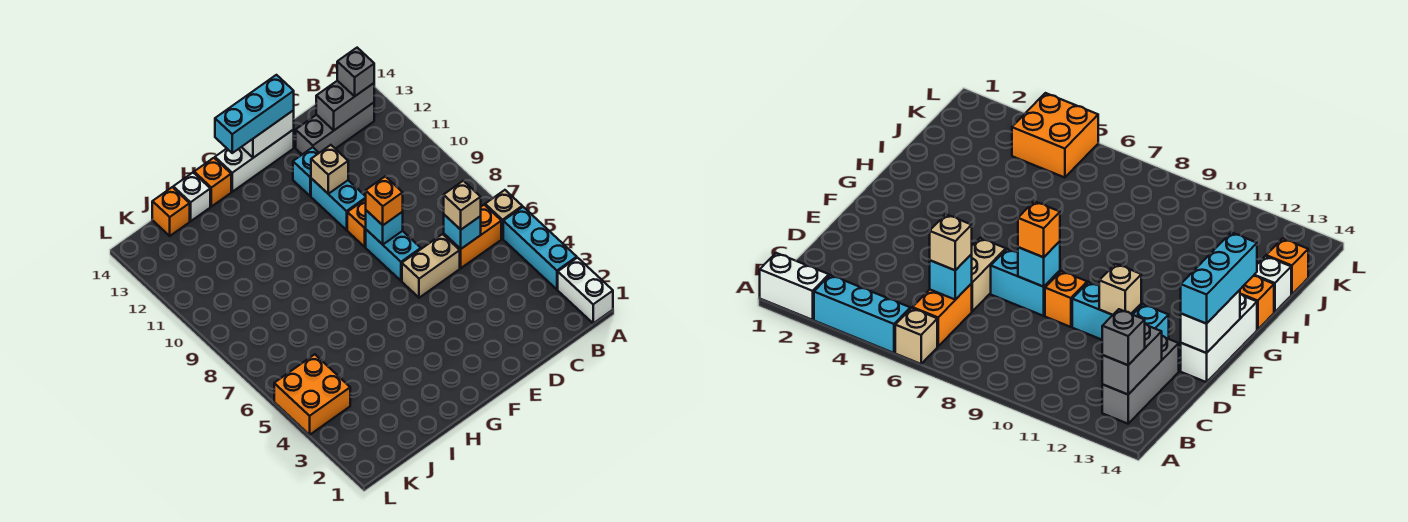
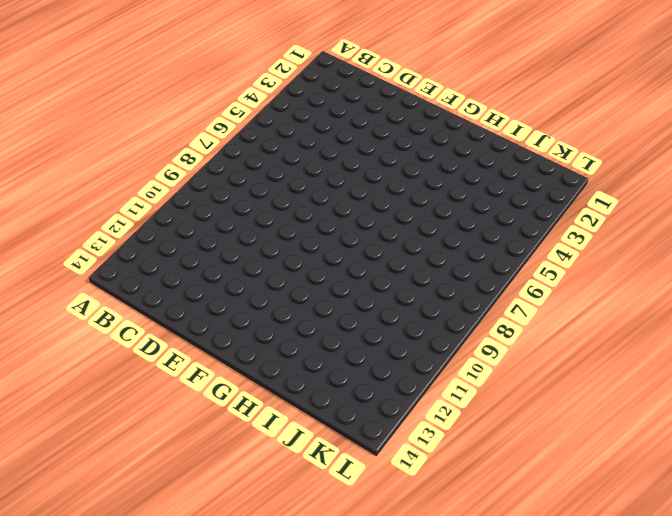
none -> white brick A1:A2 level 1
none -> cyan brick A3:A5 level 1
none -> tan brick A6 level 1

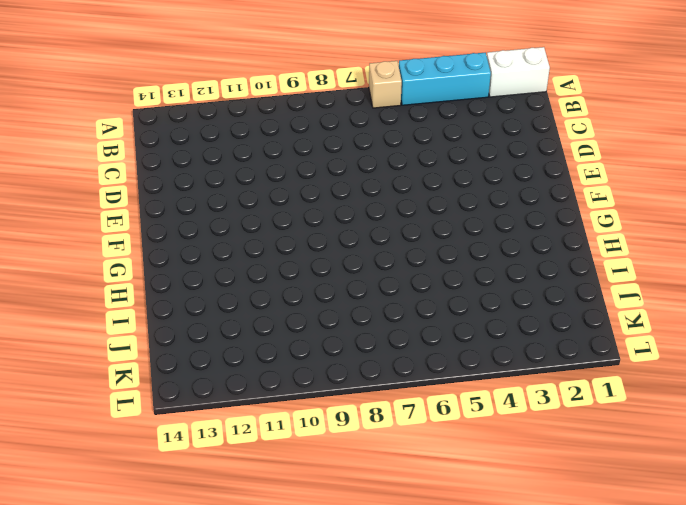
none -> orange brick B6:C6 level 1
none -> grey brick B13:D13 level 1
none -> tan brick D6:E6 level 1

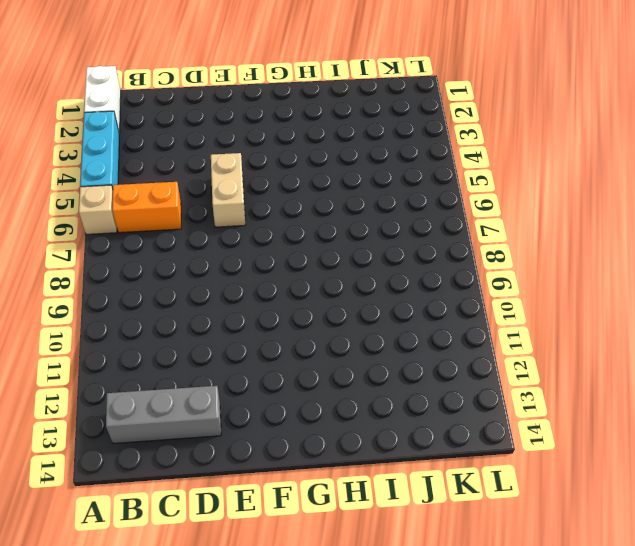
tan brick E5:E6 level 1 -> tan brick D6:E6 level 1
none -> cyan brick E7:E8 level 1
none -> orange brick E9 level 1
none -> cyan brick E10:E11 level 1

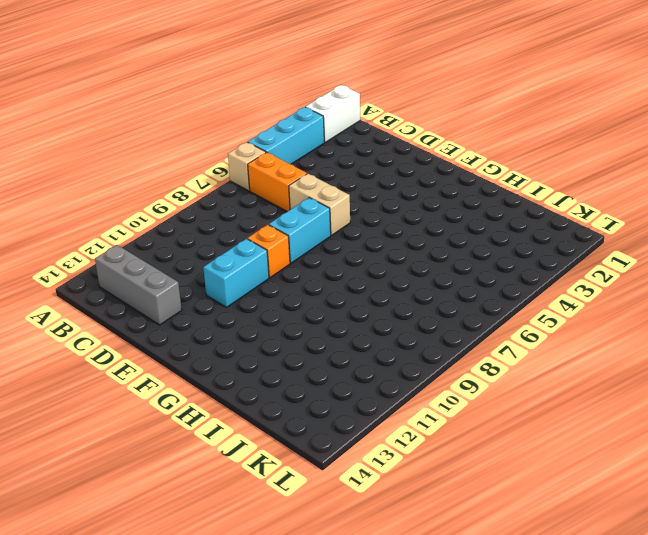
none -> cyan brick E12 level 1
none -> white brick E14:G14 level 1
none -> orange brick H14 level 1

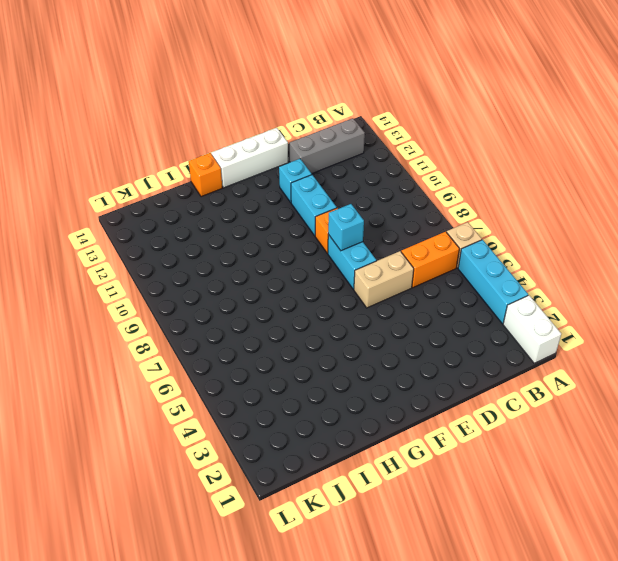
none -> white brick I14 level 1
none -> orange brick J14 level 1
none -> orange brick K4:L5 level 1

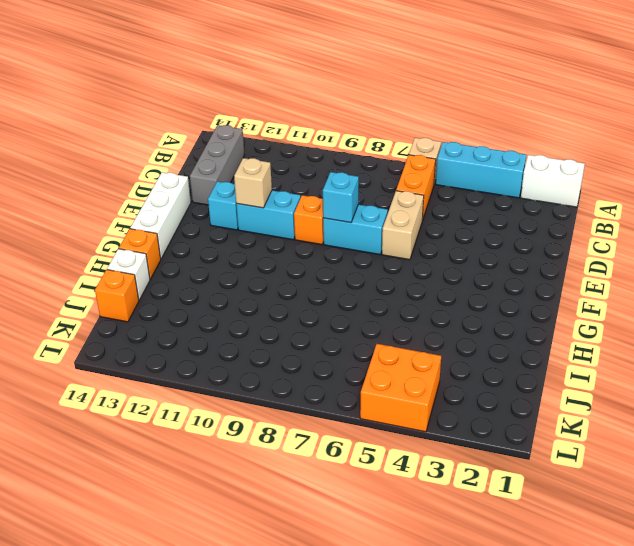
none -> grey brick B13:C13 level 2
none -> cyan brick C6 level 2
none -> white brick E14:F14 level 2

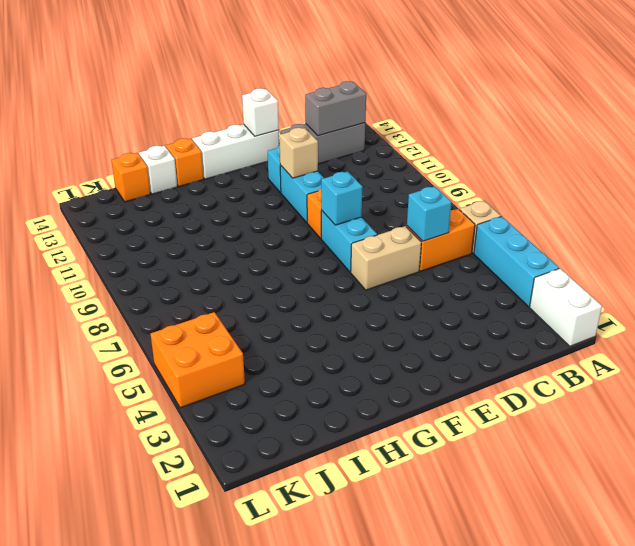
white brick E14 level 2 -> white brick E14:F14 level 2
none -> grey brick B13 level 3
none -> tan brick C6 level 3
none -> orange brick E8 level 3

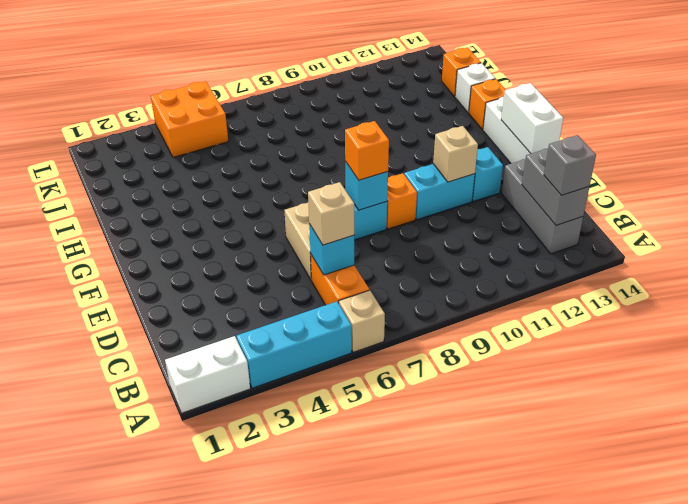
none -> cyan brick E14:G14 level 3

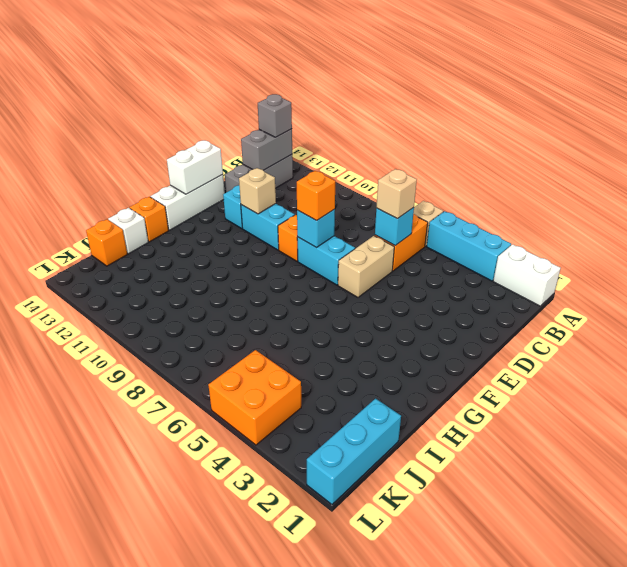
cyan brick J1:L1 level 1 -> cyan brick E14:G14 level 3

